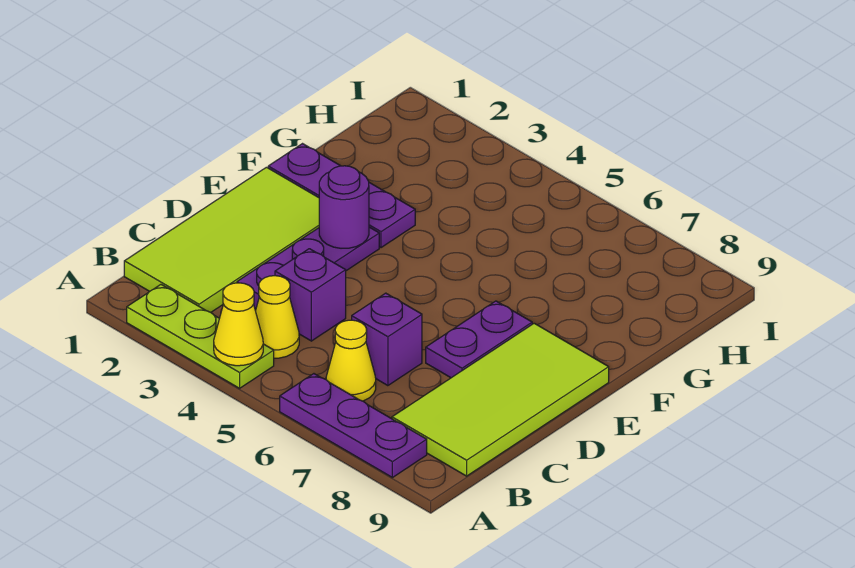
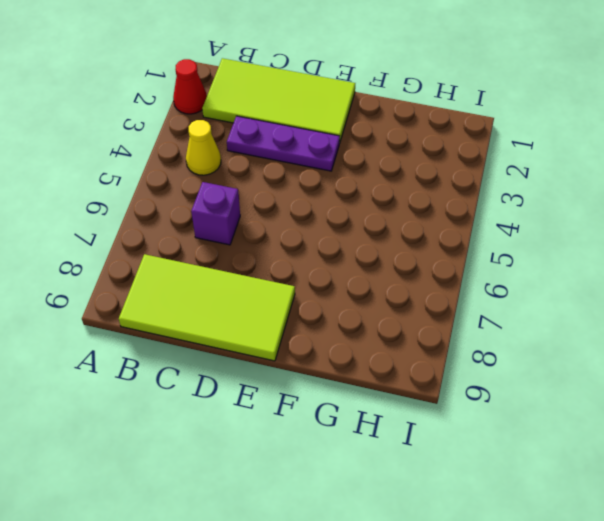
red cone A2 level 1 -> lime plate A2:A4 level 1
none -> purple plate A6:A8 level 1
none -> yellow cone B6 level 1
none -> purple brick C4 level 1

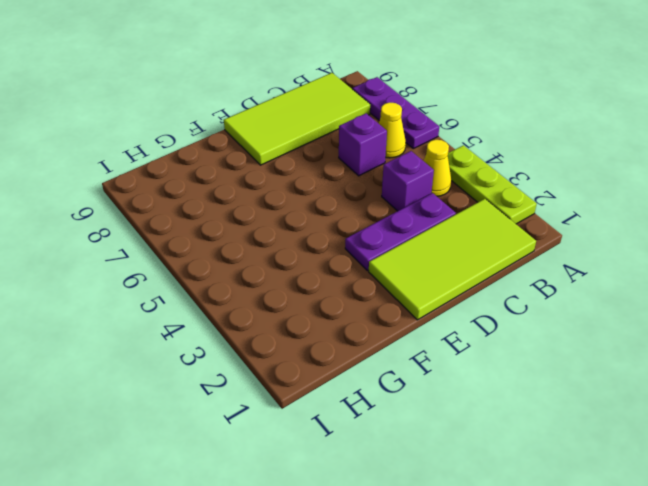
none -> purple plate D7:E7 level 1
none -> purple plate F1:F3 level 1
none -> yellow cone A4 level 2

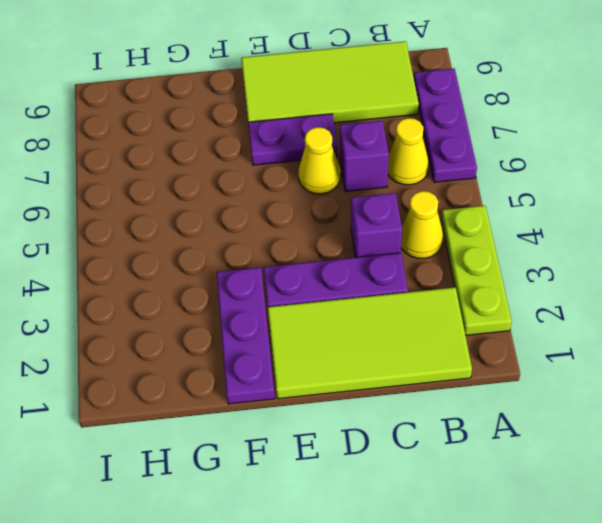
yellow cone D6 level 1 -> yellow cone A4 level 2
none -> purple round brick E3 level 2

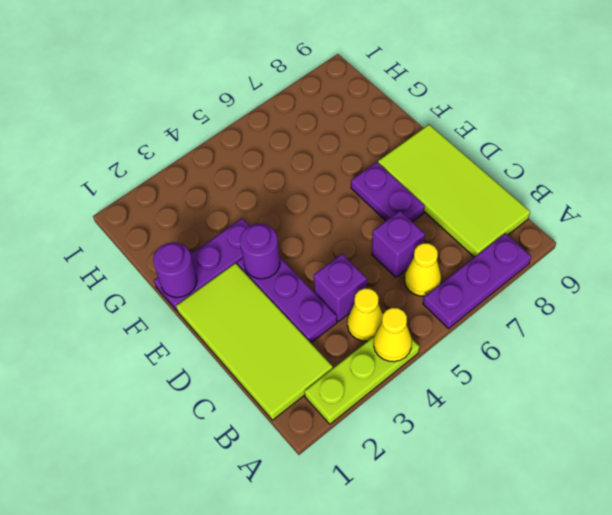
purple round brick F1 level 2 -> none

